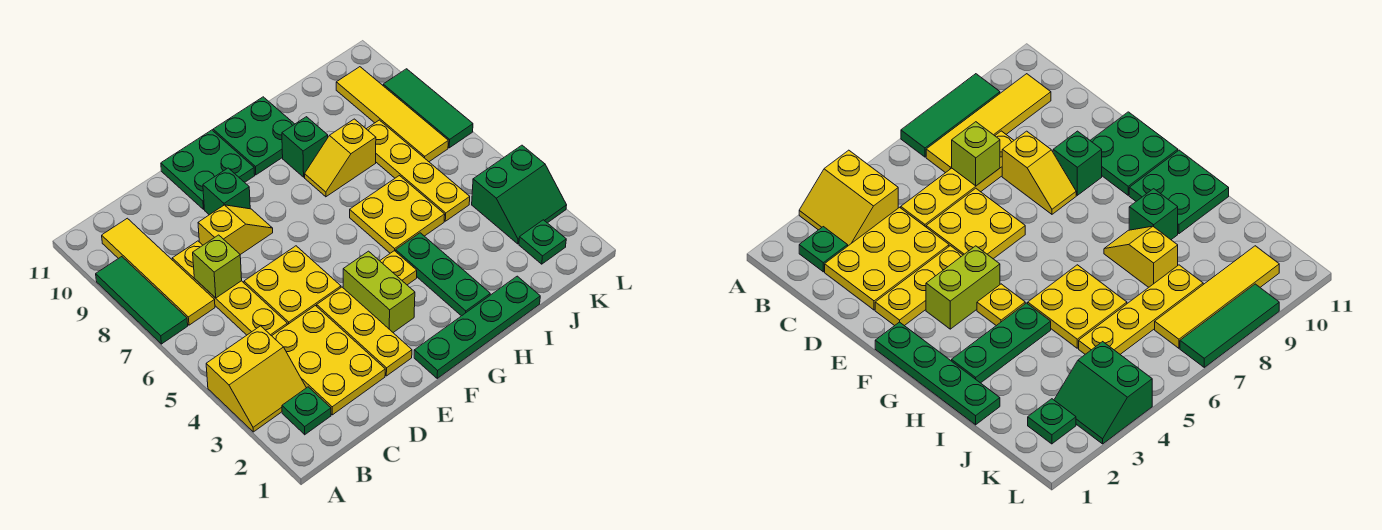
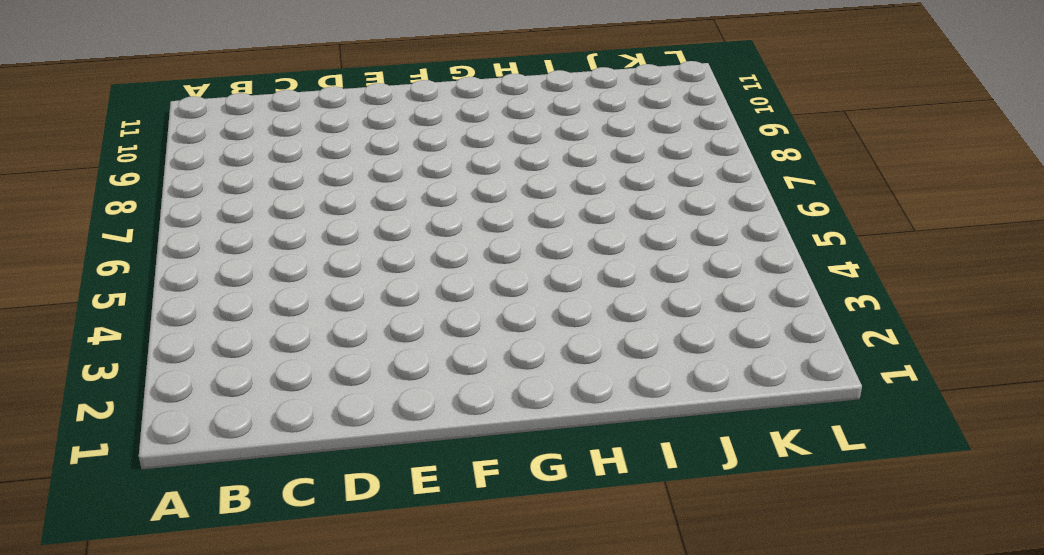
none -> yellow slope A3:B4 level 1 top 4
none -> green tile A7:A9 level 1
none -> green plate B2 level 1

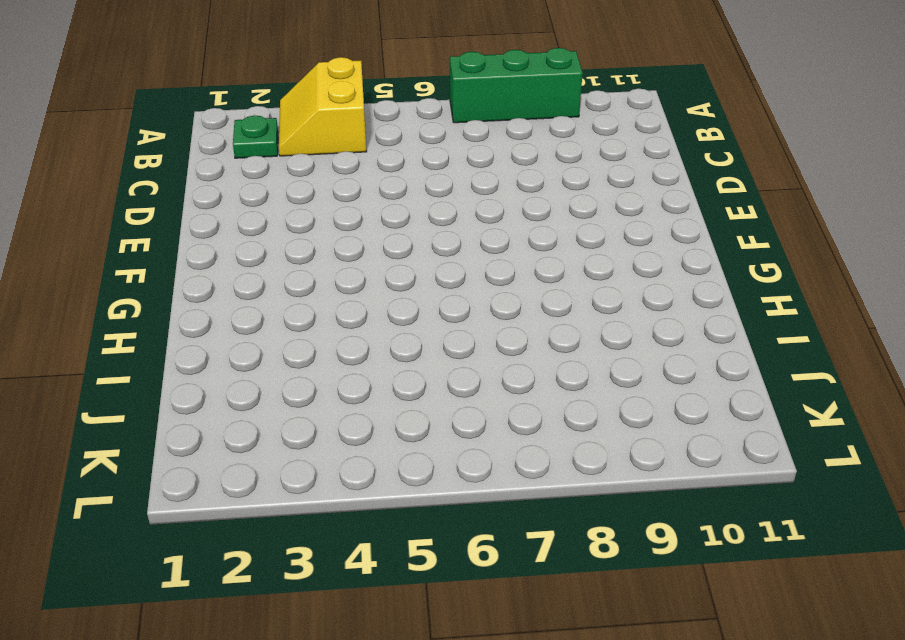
green brick A7:A9 level 1 -> green tile A7:A9 level 1
none -> yellow tile B7:B10 level 1
none -> yellow plate C2:D4 level 1
none -> yellow plate C5:C8 level 1

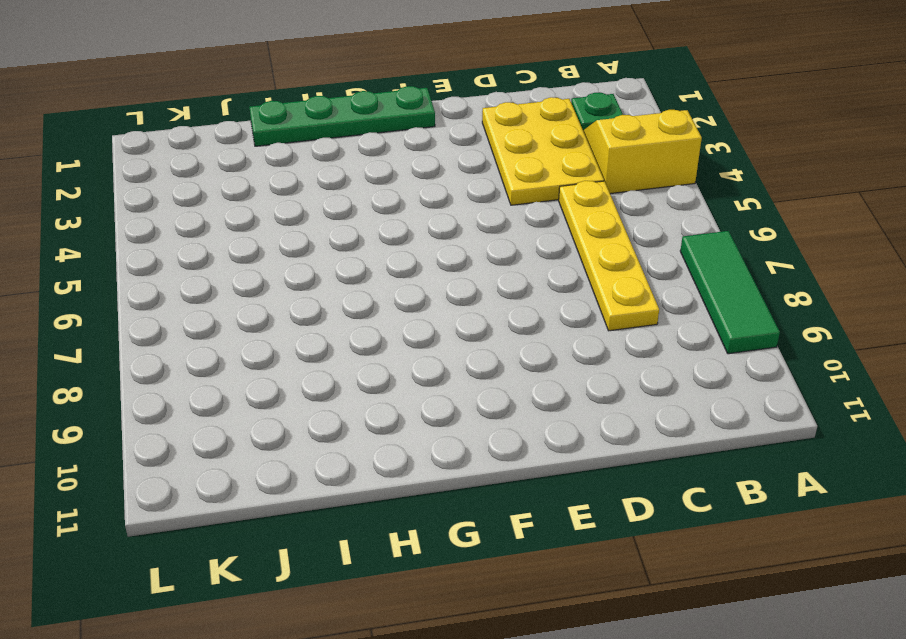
none -> yellow tile B7:B10 level 1
none -> yellow plate D5:E6 level 1
none -> yellow slope D8:E8 level 1 top D

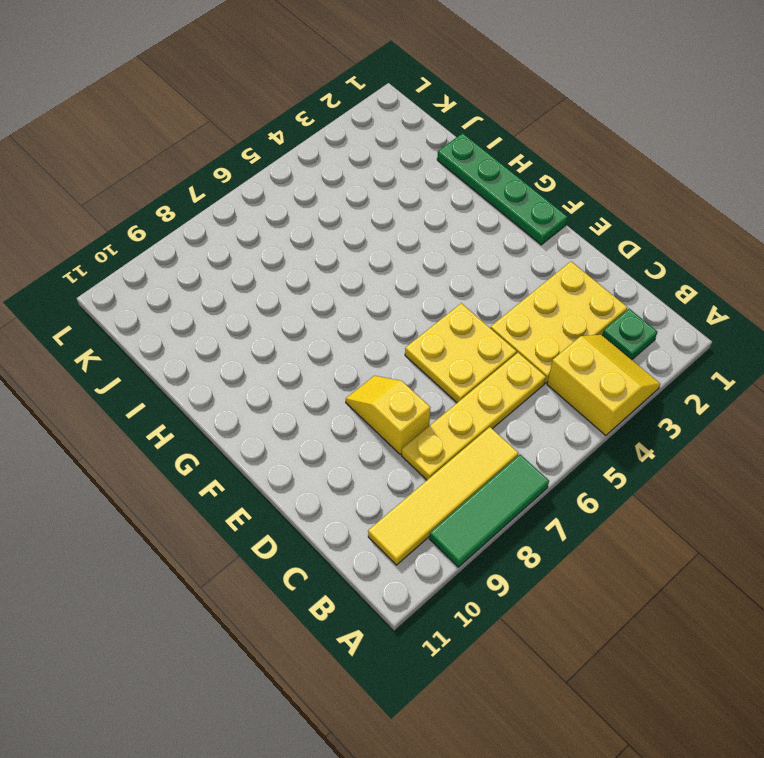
none -> yellow plate E2:E4 level 1
none -> green brick E9 level 1
none -> green plate E10:F11 level 1

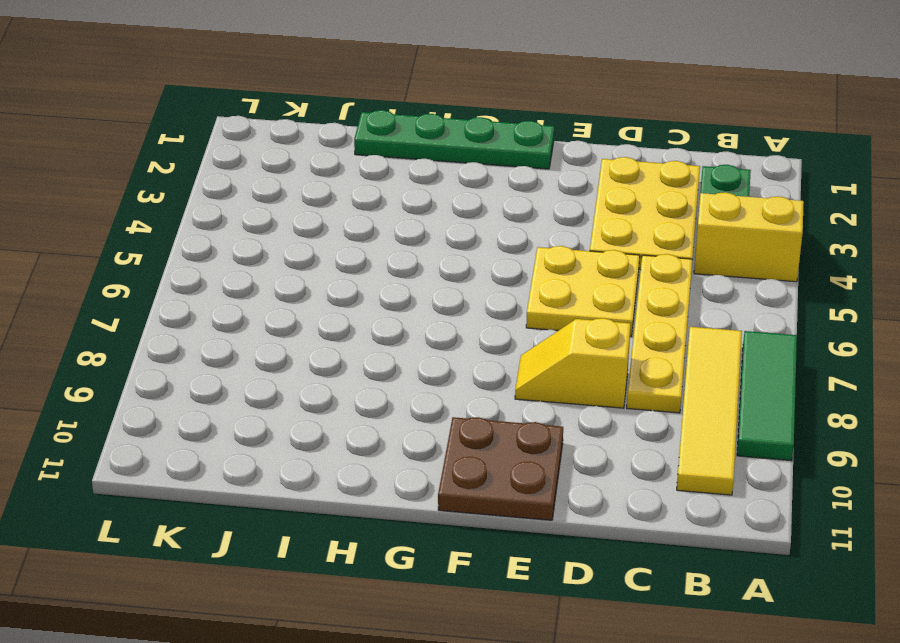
brown plate E10:F11 level 1 -> green plate E10:F11 level 1
none -> yellow plate E2:E4 level 1
none -> green brick E9 level 1
none -> lime brick F3:F4 level 1

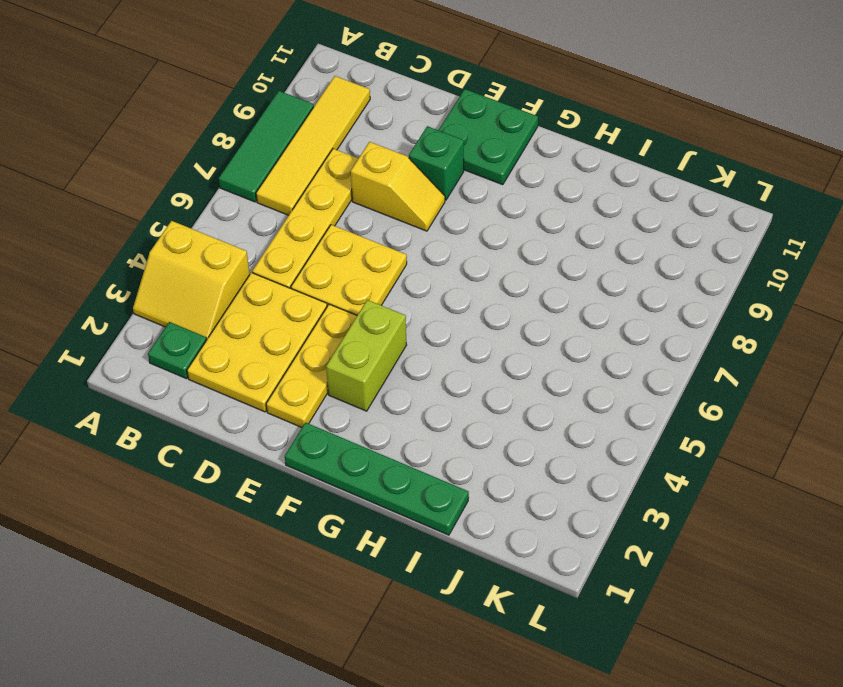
none -> yellow plate G4 level 1
none -> green plate G10:H11 level 1
none -> green plate H2:H4 level 1

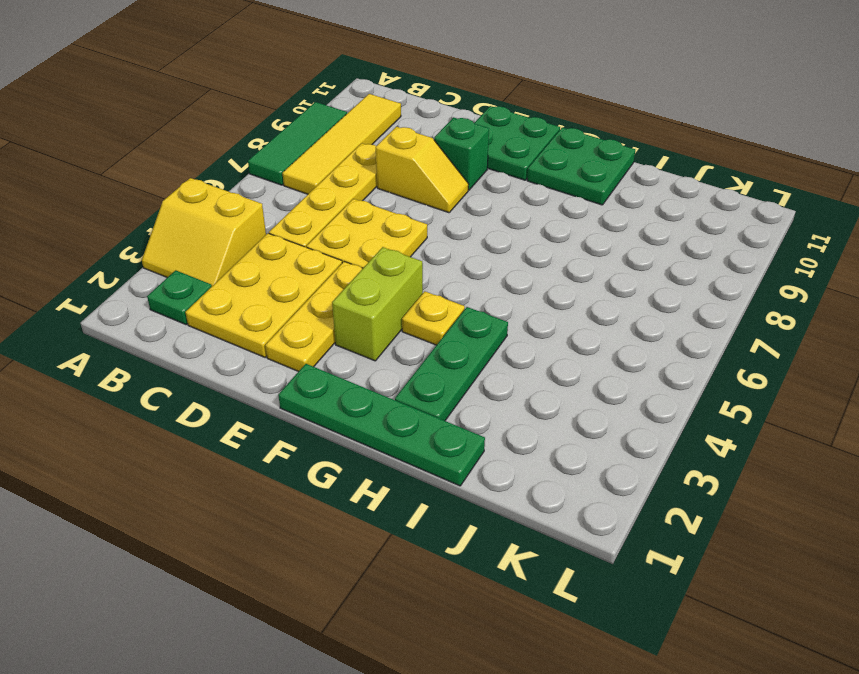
none -> yellow plate H5:I6 level 1
none -> yellow slope H8:I8 level 1 top I
none -> green brick H9 level 1

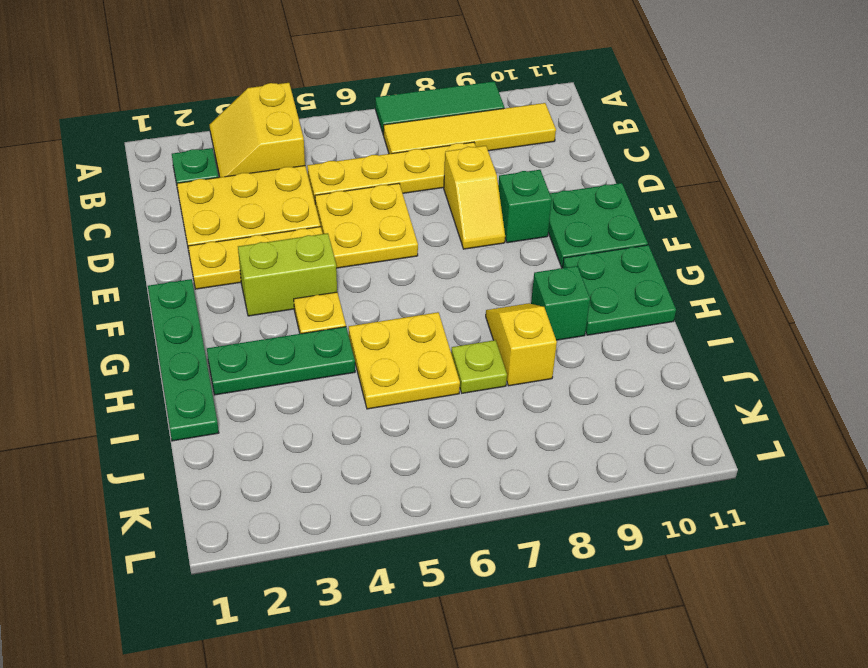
lime plate I7 level 1 -> none
none -> yellow plate J5:J8 level 1
none -> green plate K2 level 1
none -> green slope K3:L4 level 1 top 4

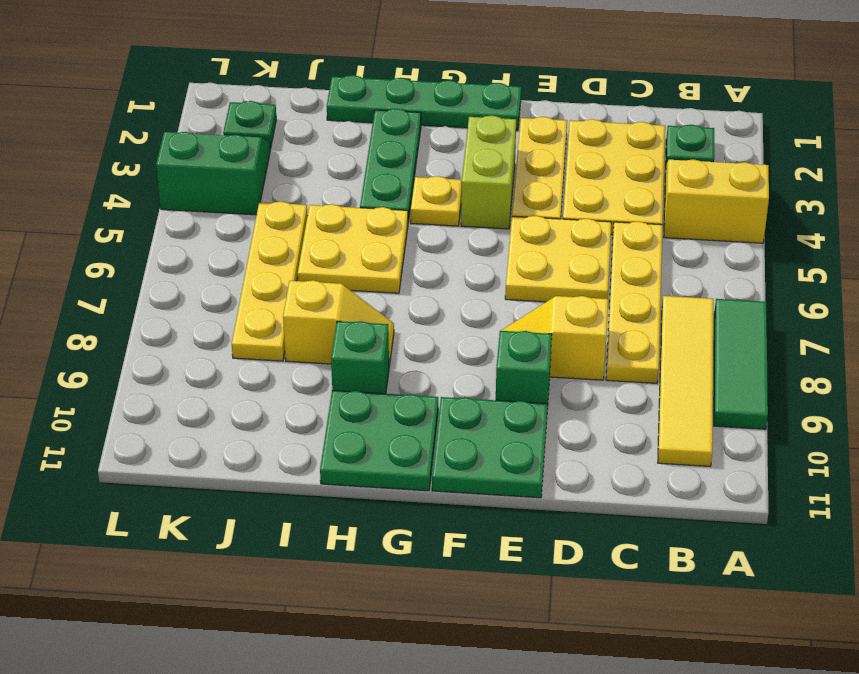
none -> yellow tile K7:K10 level 1
none -> green tile L7:L9 level 1
none -> lime brick C7 level 2

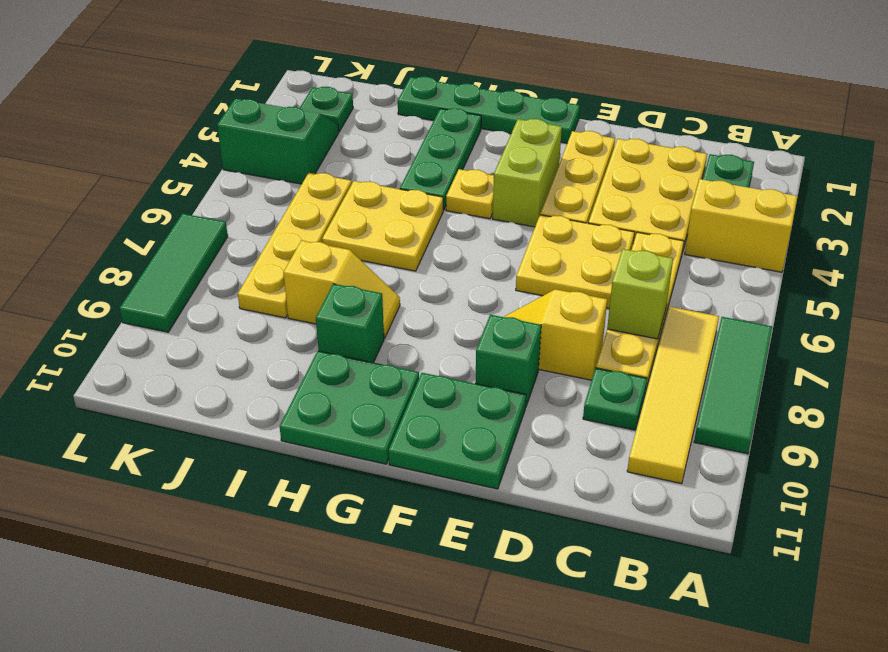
green plate C9 level 1 -> none
none -> yellow tile K7:K10 level 1

